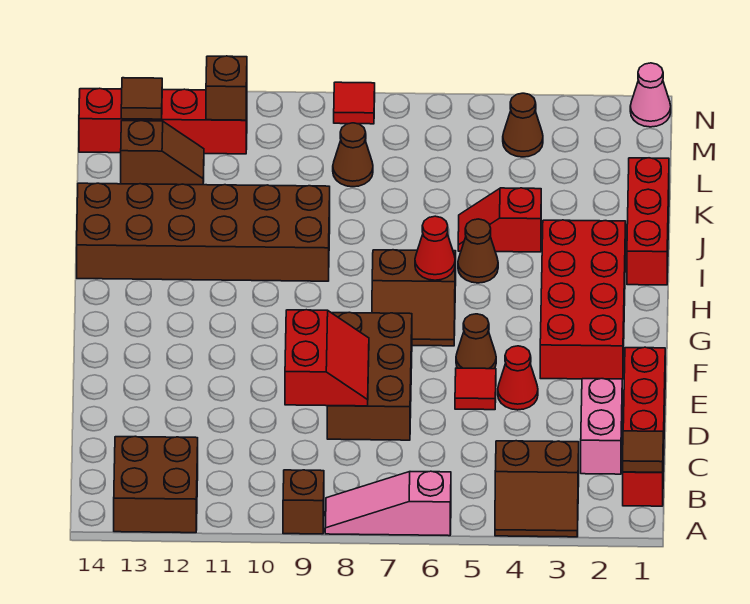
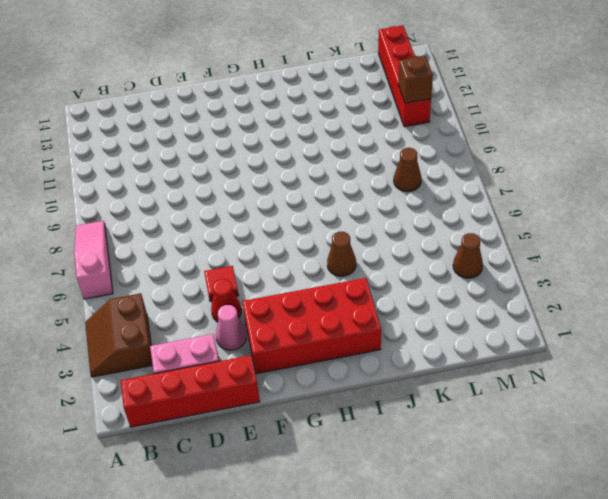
pink cone E3 level 1 -> pink cone N1 level 1
none -> brown brick A9 level 1
none -> brown brick A12:B13 level 1
none -> brown brick D7:F8 level 1

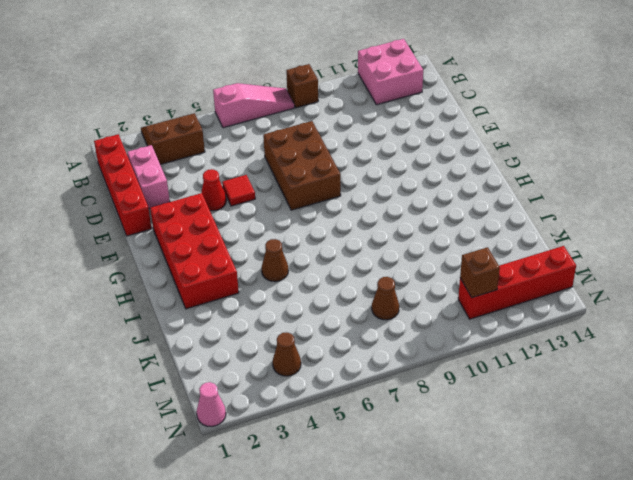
pink brick A12:B13 level 1 -> brown brick A12:B13 level 1
none -> brown cone F5 level 1
none -> brown slope G6:H7 level 1 top H
none -> red brick I1:K1 level 1

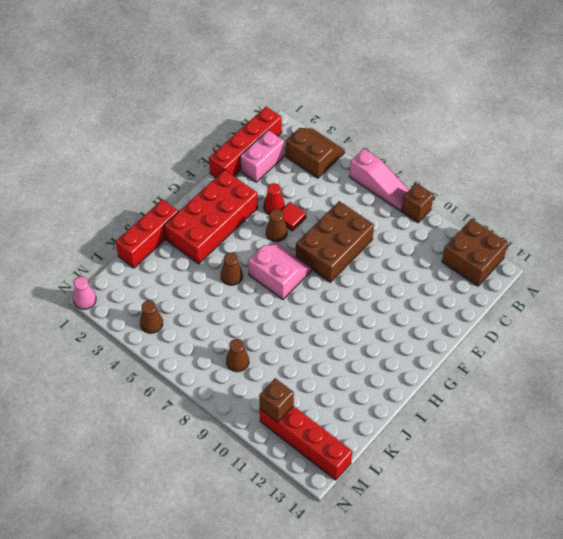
pink slope G6:H7 level 1 top H -> brown slope G6:H7 level 1 top H
none -> brown brick I9:J14 level 1
none -> red slope J4:J5 level 1 top 4
none -> brown slope L12:L13 level 1 top 13

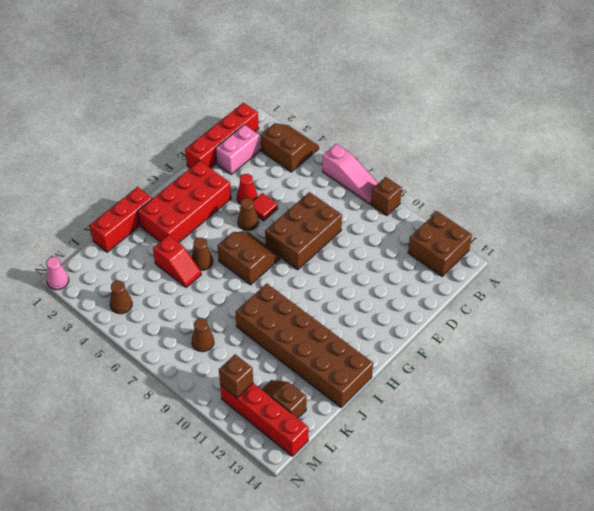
none -> red tile N8 level 1
none -> brown tile B1 level 2
none -> red slope D8:E9 level 2 top 9

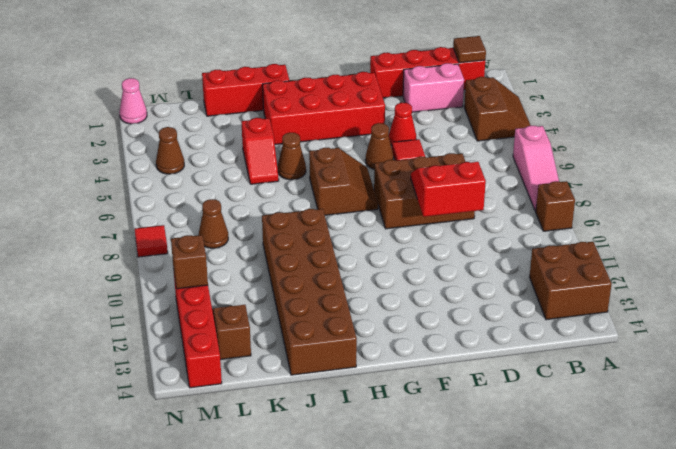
none -> red cone H6 level 2
none -> brown tile M13 level 2

